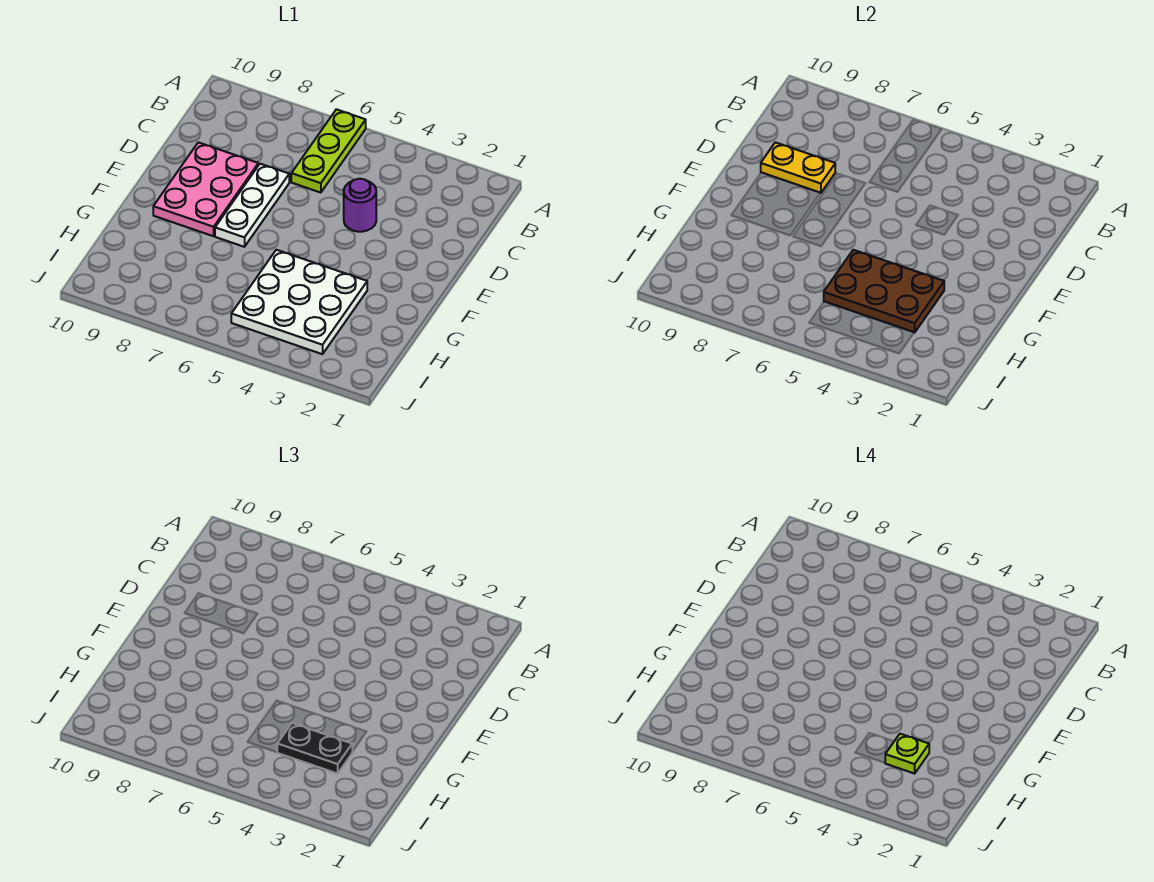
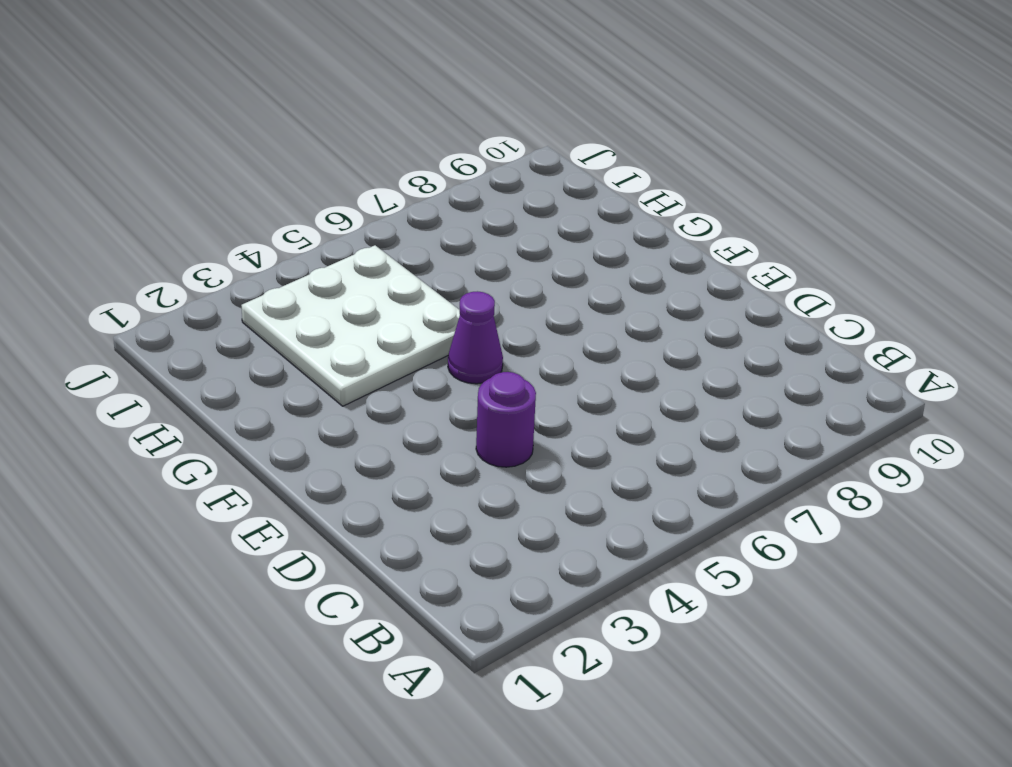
purple cone F5 level 1 -> none
none -> lime plate A6:C6 level 1
none -> white plate D7:F7 level 1

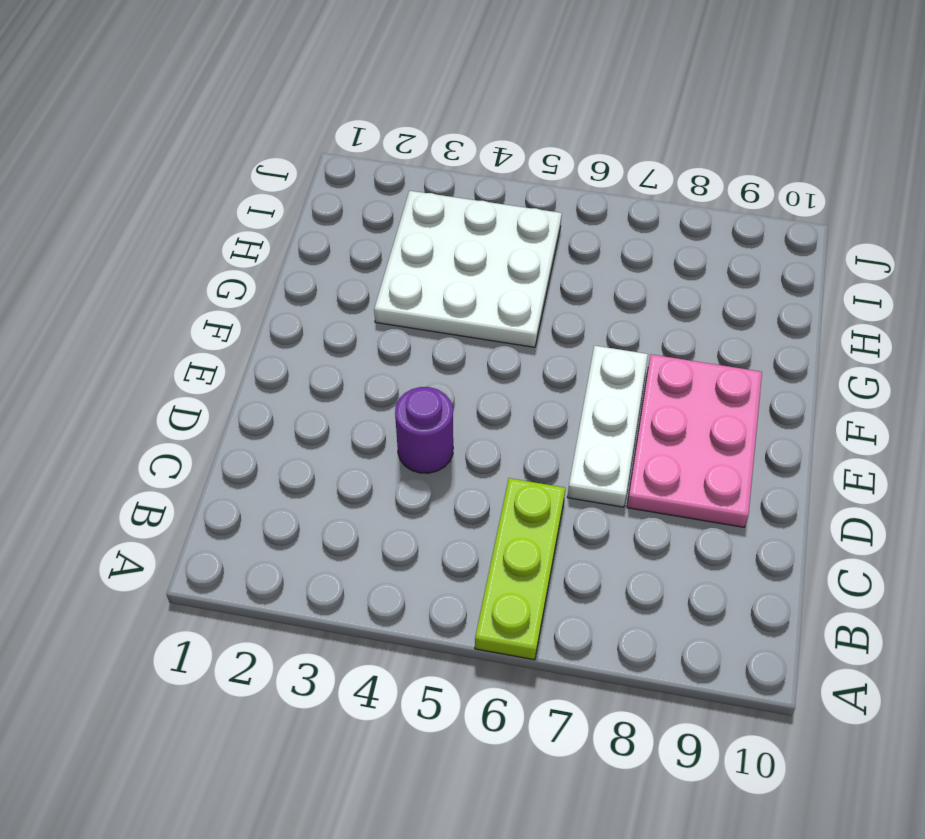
none -> yellow plate D8:D9 level 2
none -> brown plate G3:H5 level 2

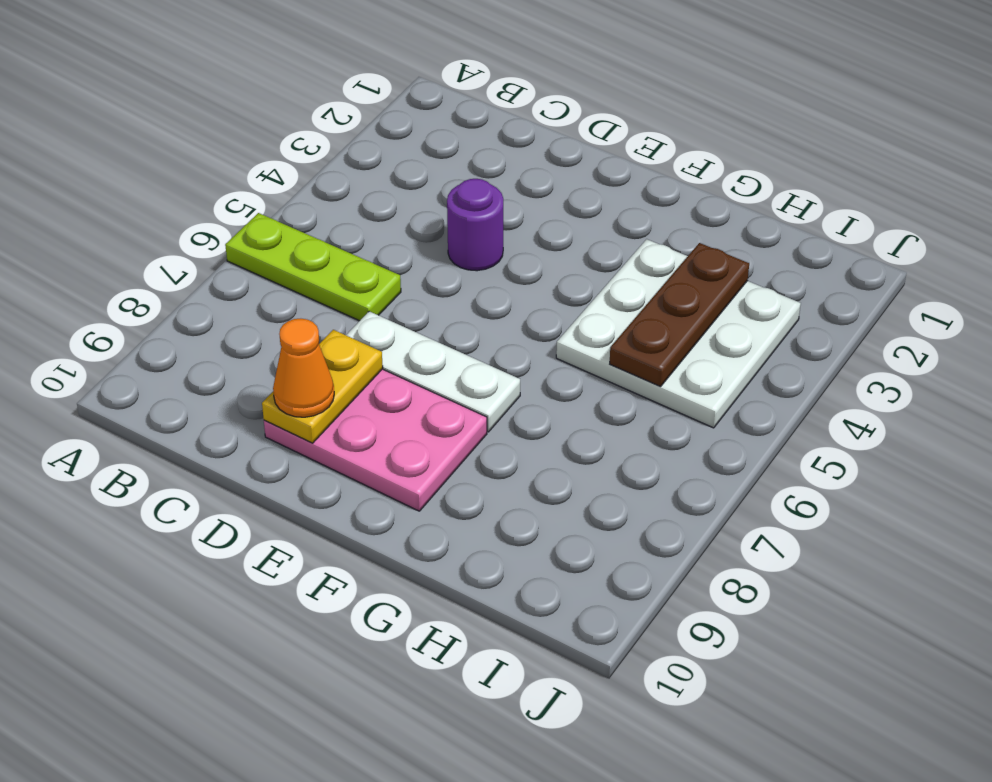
orange cone D9 level 3 -> none
brown plate H3:H5 level 2 -> brown plate G3:H5 level 2
none -> black plate H3:H4 level 3
none -> lime plate H3 level 4

